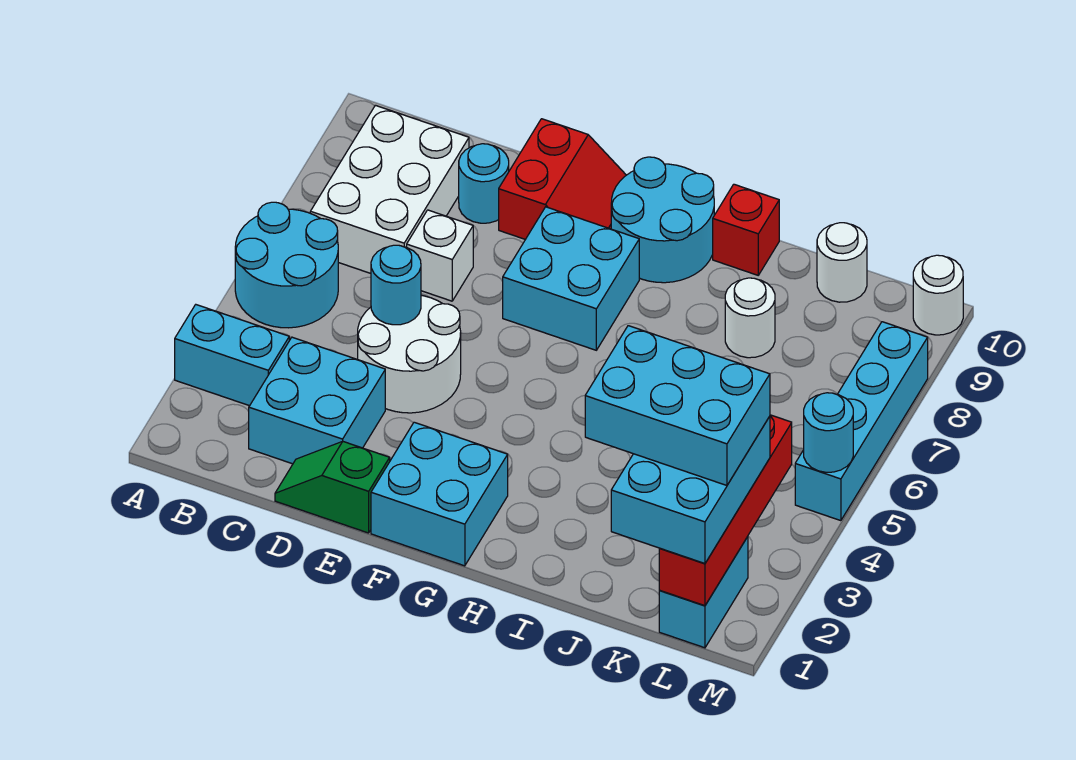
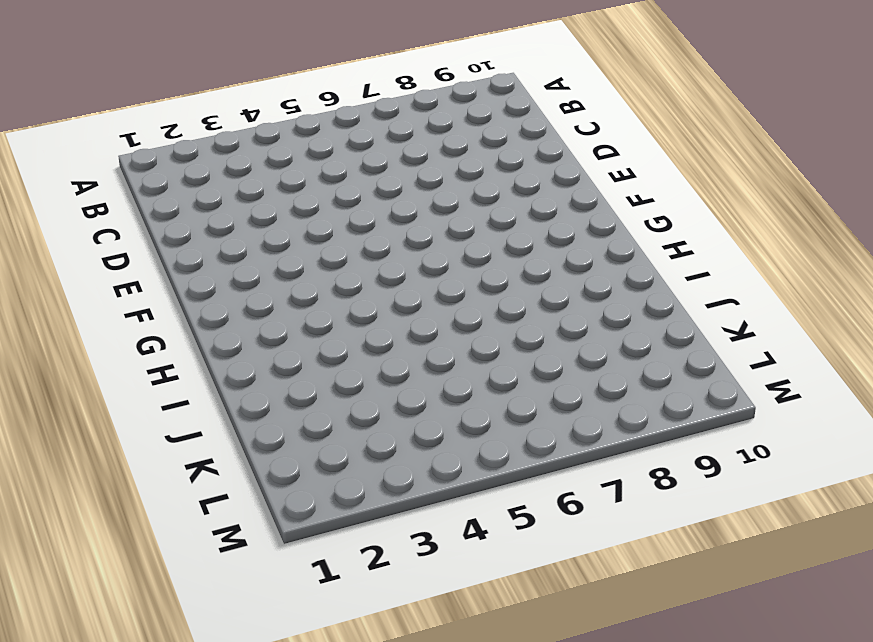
none -> cyan brick A3:B3 level 1
none -> cyan round brick A5:B6 level 1
none -> white brick B7:C9 level 1

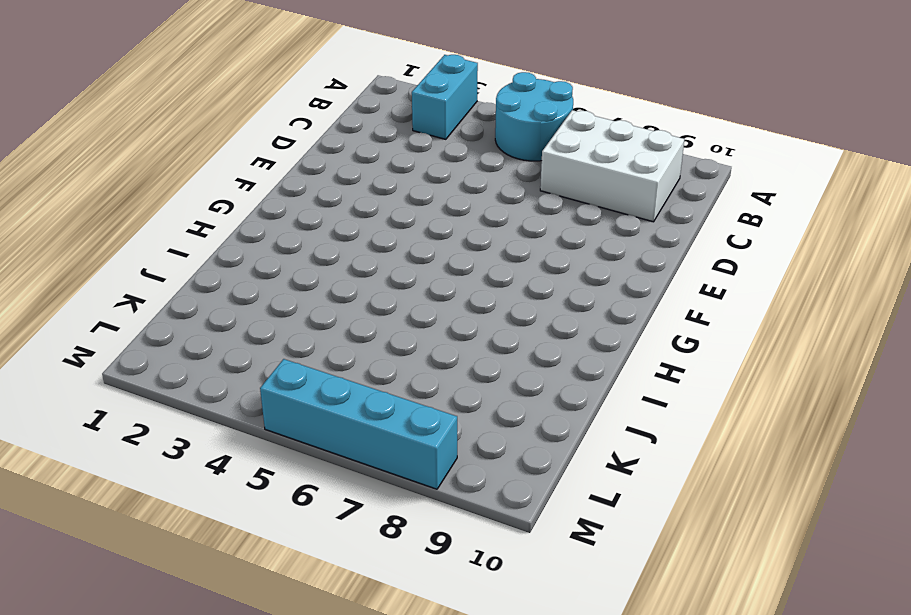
none -> cyan brick C2:D3 level 1
none -> green slope D1:E1 level 1 top E
none -> white round brick D4:E5 level 1

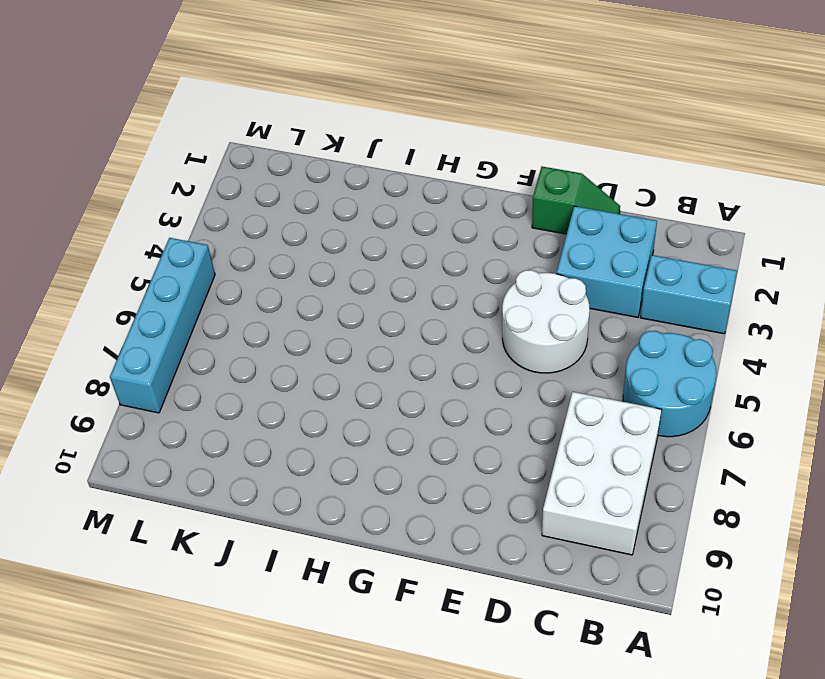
none -> white brick D7 level 1
none -> cyan round brick D9 level 1
none -> red slope E9:F10 level 1 top E

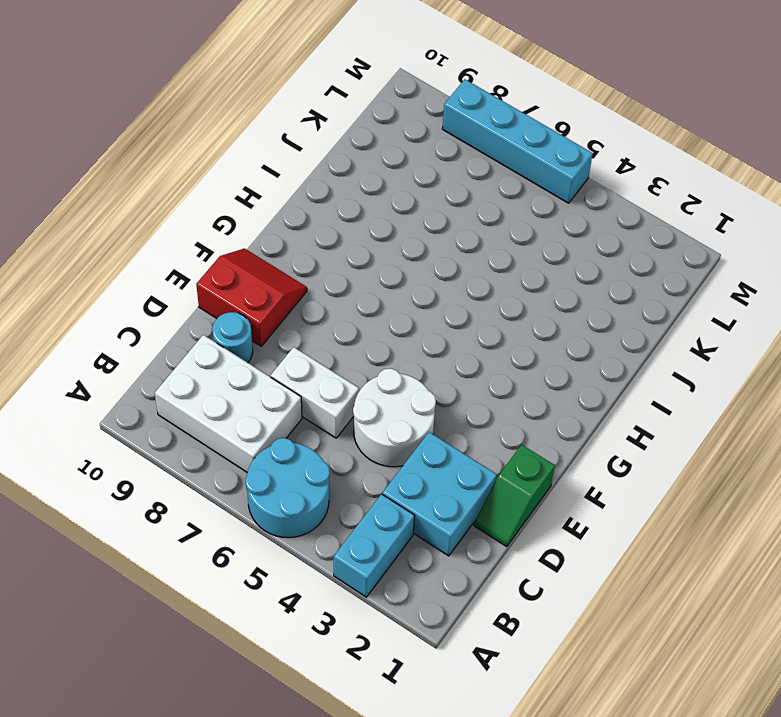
white brick D6:D7 level 1 -> white brick D7 level 1
none -> cyan brick F1:G2 level 1
none -> cyan brick F7:G8 level 1
none -> cyan round brick G9:H10 level 1

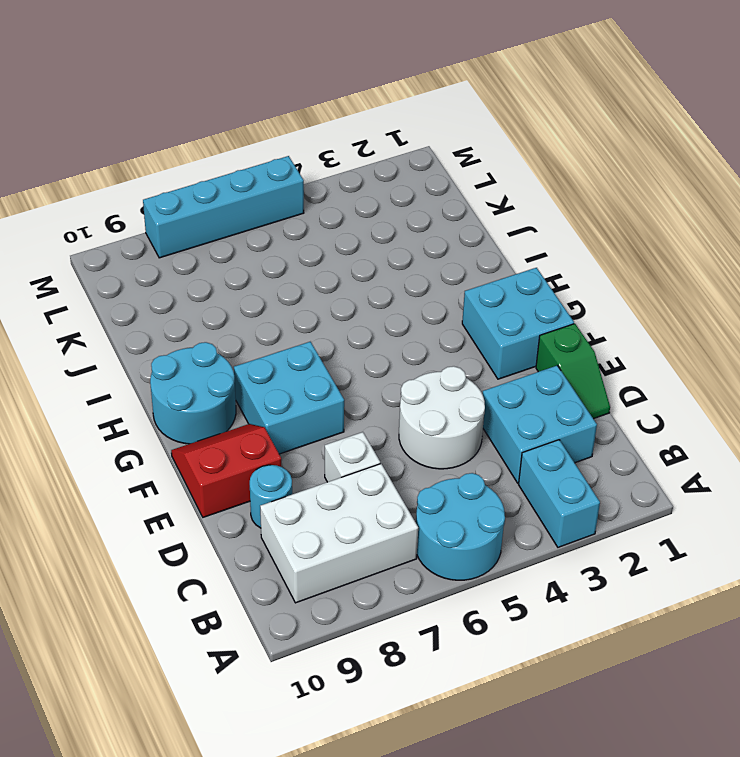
none -> red brick I10 level 1
none -> white round brick J8 level 1
none -> white round brick K10 level 1

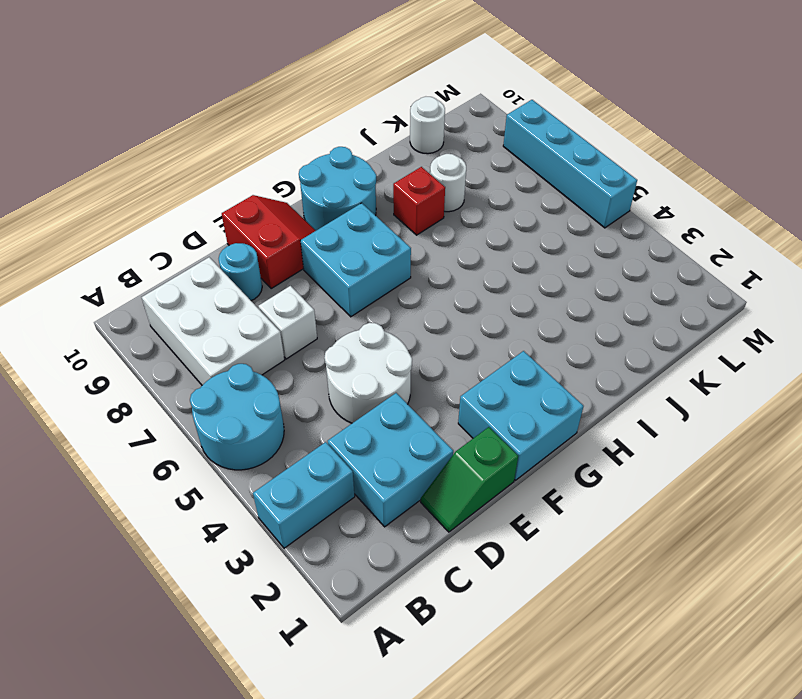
red brick I8 level 1 -> red brick I10 level 1
none -> cyan brick L1:L2 level 1
none -> white round brick M10 level 1
none -> cyan round brick D5 level 2

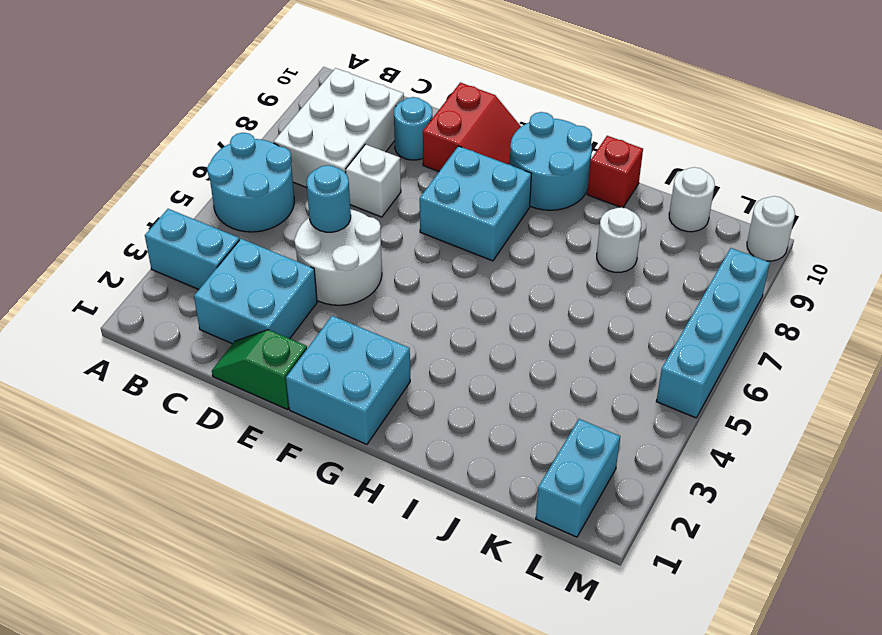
none -> red brick L1:L4 level 2
none -> cyan round brick M5 level 2
none -> cyan brick K1:L3 level 3

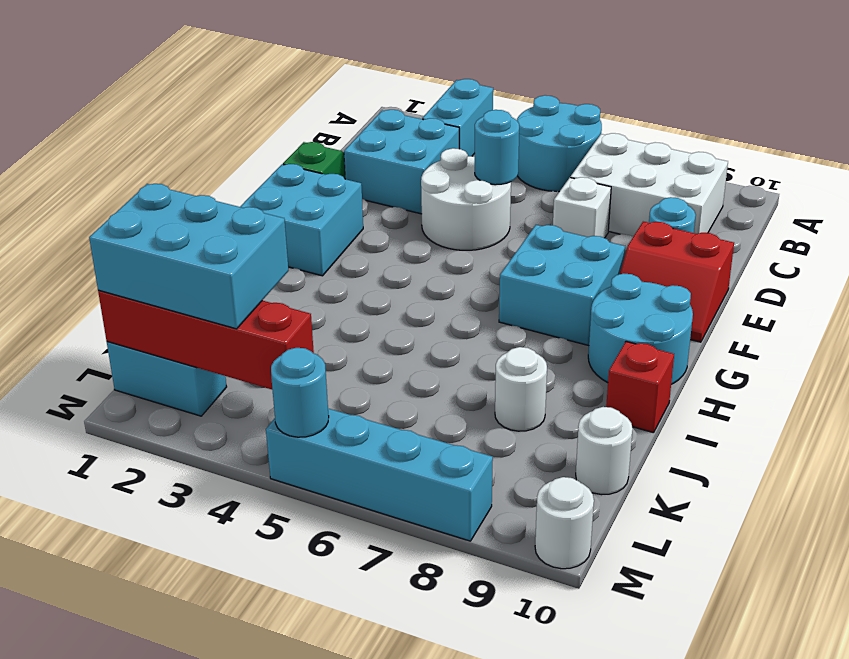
none -> cyan brick J2:L3 level 4

